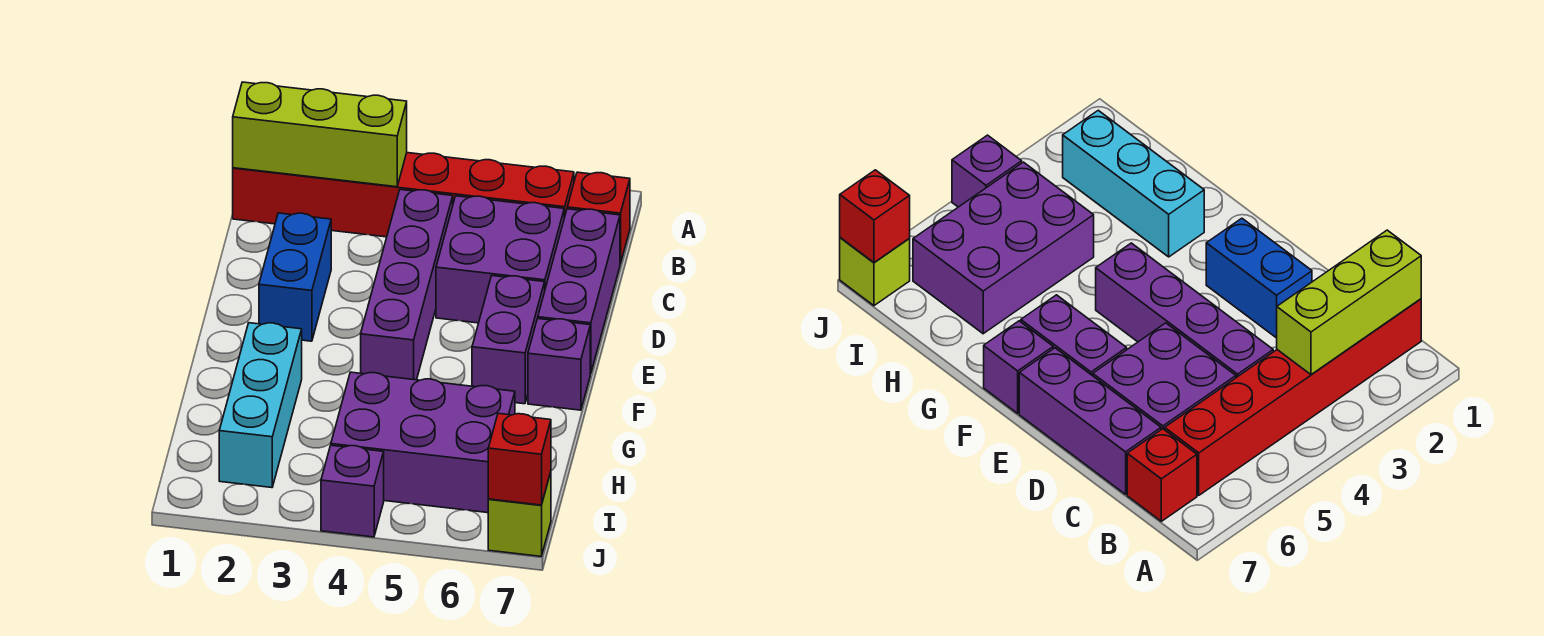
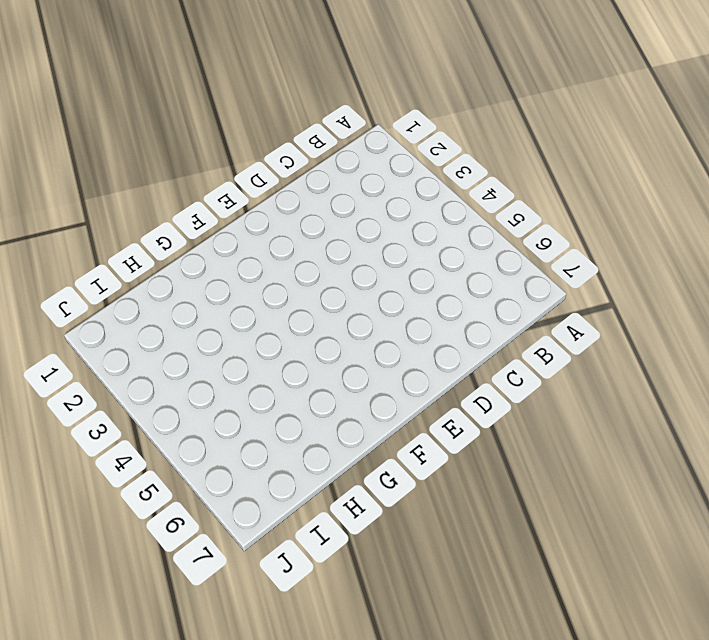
none -> red brick B1:B6 level 1
none -> red brick B7 level 1
none -> purple brick C4:F4 level 1

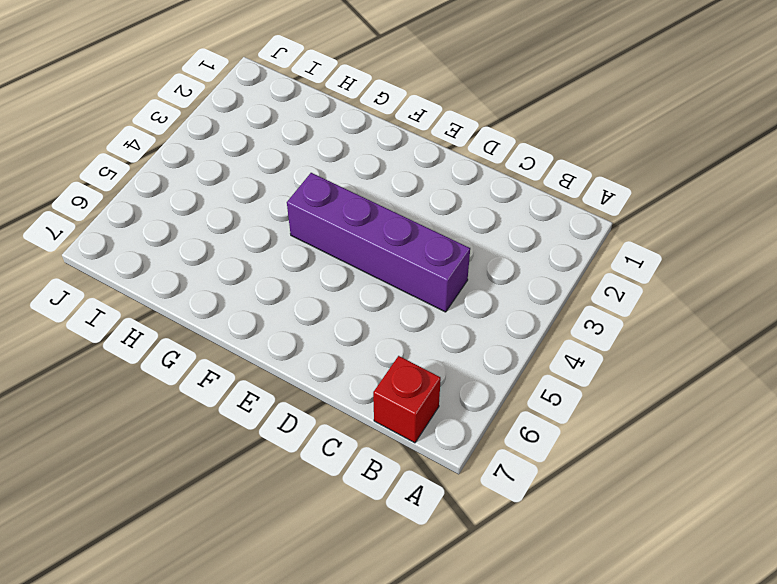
none -> red brick B1:B6 level 1
none -> purple brick C5:D6 level 1
none -> purple brick C7:E7 level 1

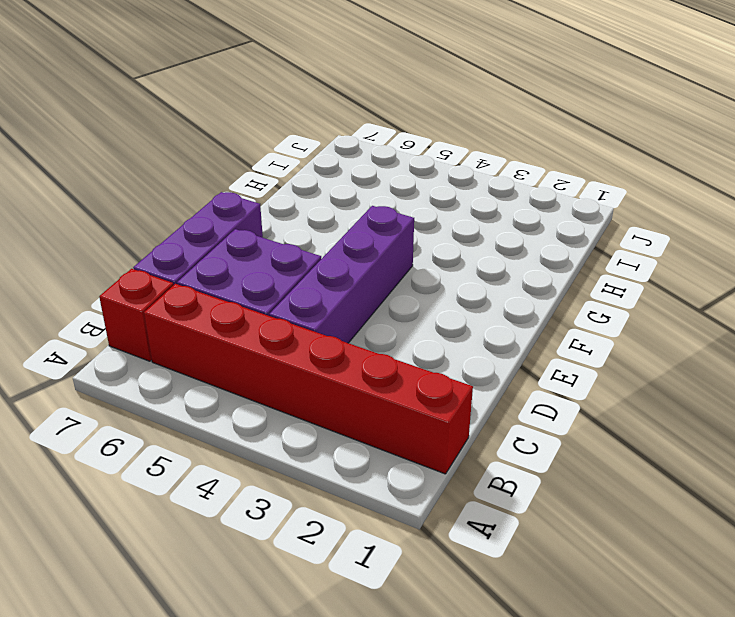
none -> blue brick D2:E2 level 1
none -> purple brick E6:F6 level 1
none -> purple brick F7 level 1

